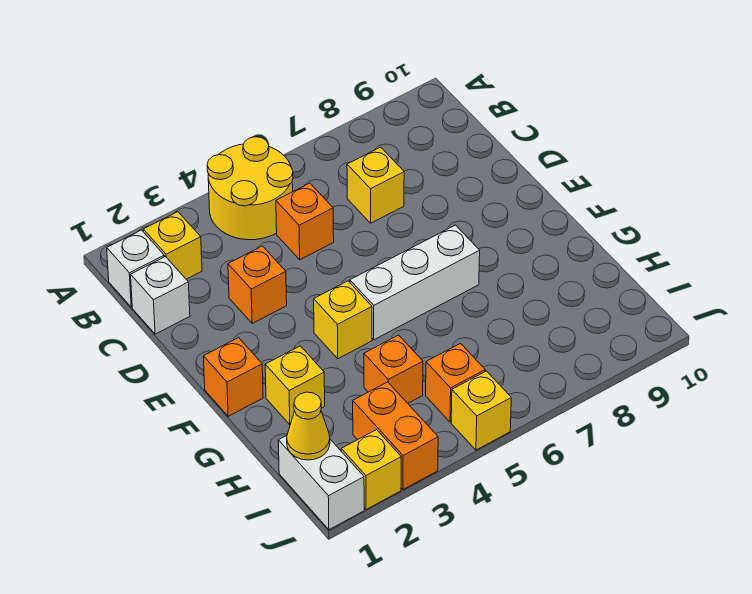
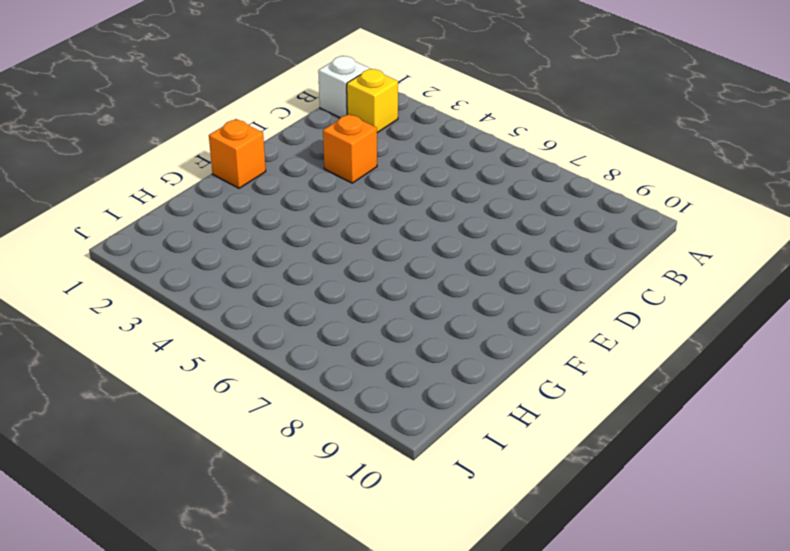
none -> yellow round brick A4:B5 level 1
none -> white brick C1 level 1
none -> orange brick C5 level 1

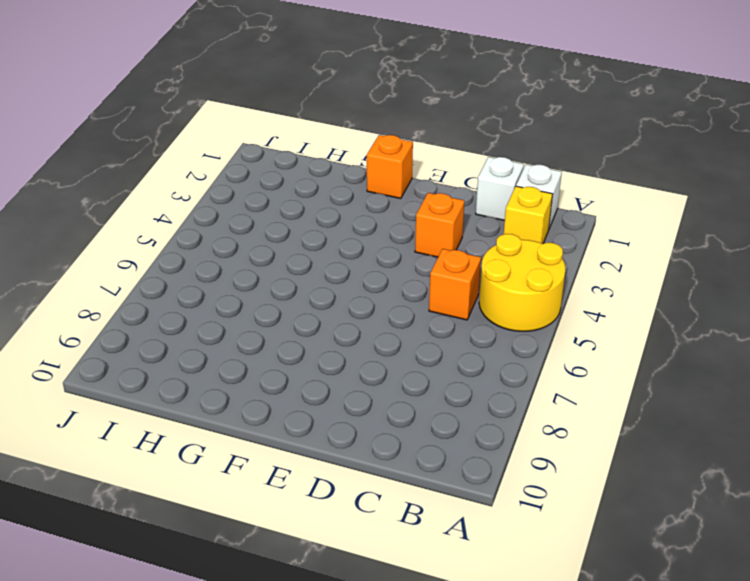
none -> yellow brick C7 level 1
none -> yellow brick F4 level 1
none -> white brick F5:F7 level 1

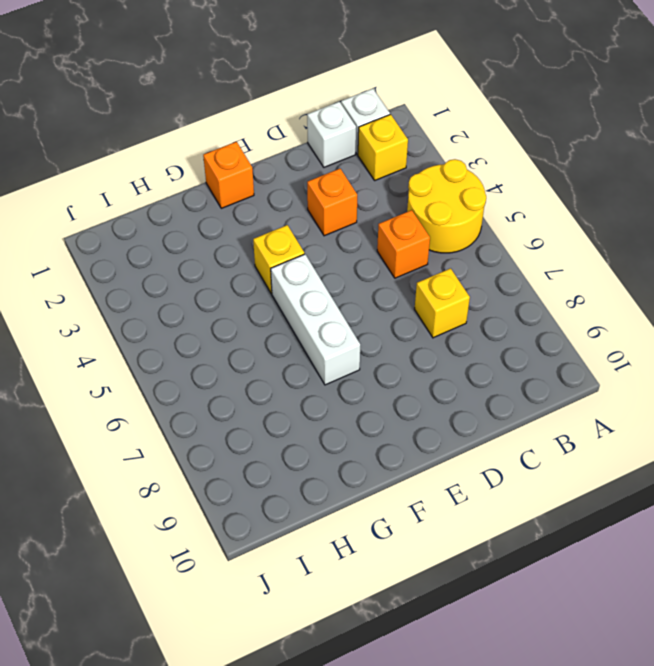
none -> yellow brick G2 level 1
none -> orange brick H4 level 1
none -> white brick I1:J1 level 1

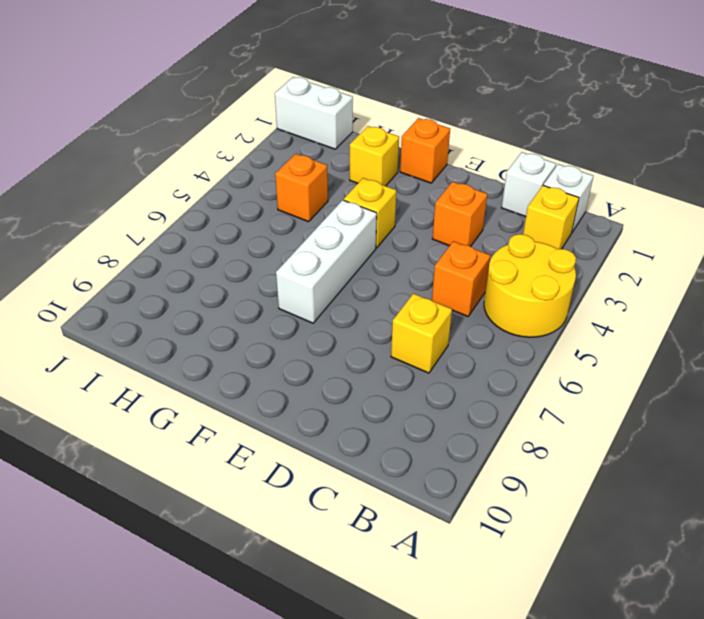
none -> orange brick I3:J3 level 1
none -> orange brick I5 level 1
none -> yellow brick J2 level 1

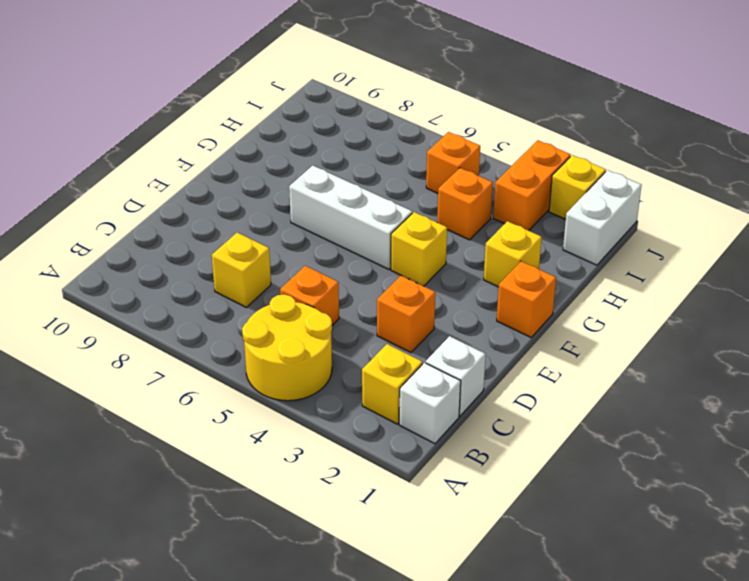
none -> yellow brick J5 level 1
none -> yellow cone I1 level 2

